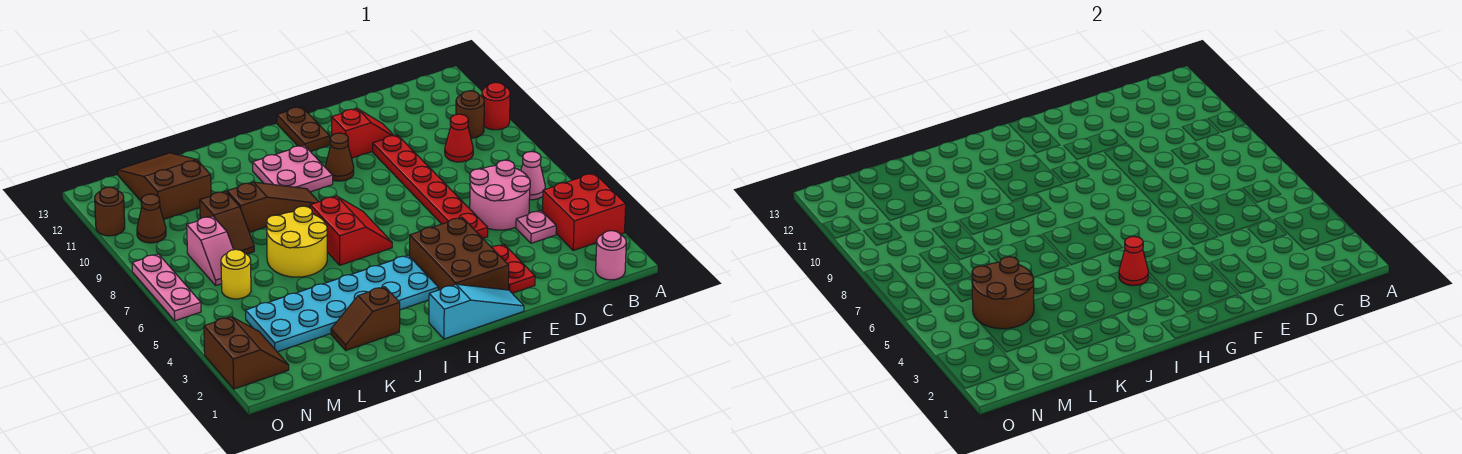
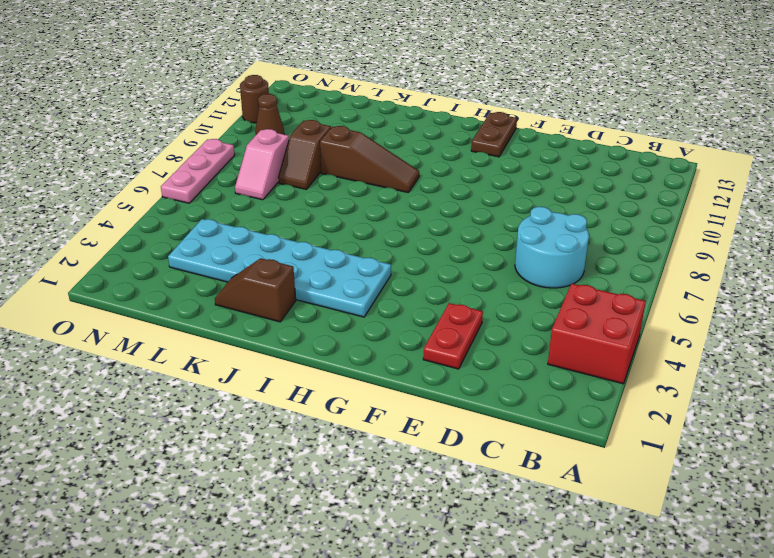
cyan round brick C6:D7 level 1 -> pink round brick C5:D6 level 1
none -> red round brick A10 level 1
none -> pink round brick B1 level 1
none -> pink cone B6 level 1
none -> brown round brick B10 level 1

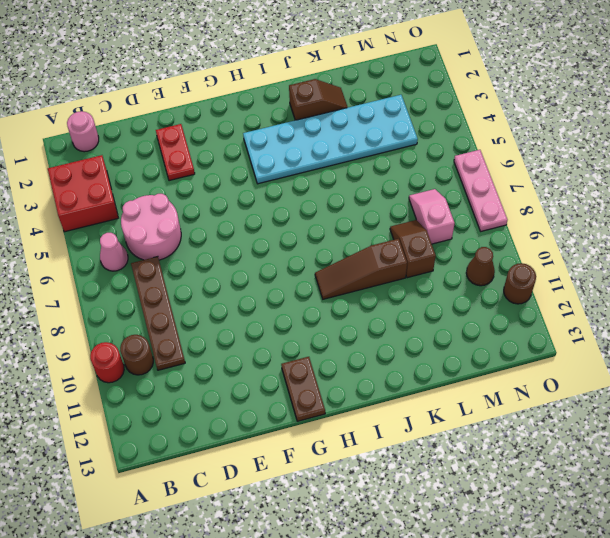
brown plate C7:C10 level 1 -> red cone C9 level 1
none -> pink plate C4 level 1
none -> red plate E5:E10 level 1
none -> red slope E11:F11 level 1 top F
none -> cyan slope F1:H1 level 1 top H

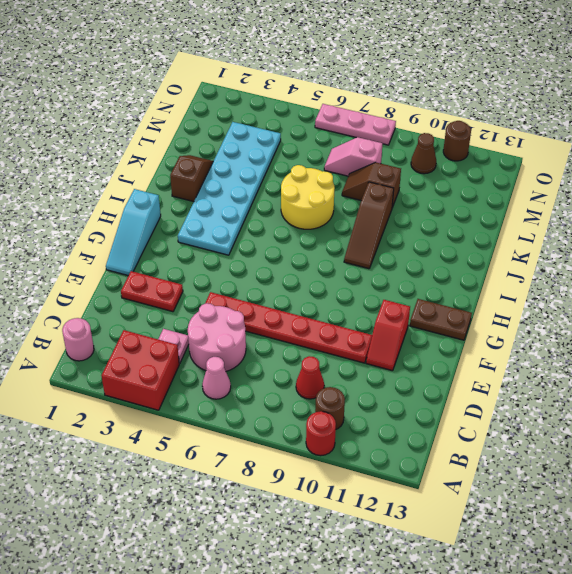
none -> brown brick F2:G4 level 1
none -> brown cone G10 level 1
none -> red slope H6:I7 level 1 top I
none -> pink plate H10:I11 level 1

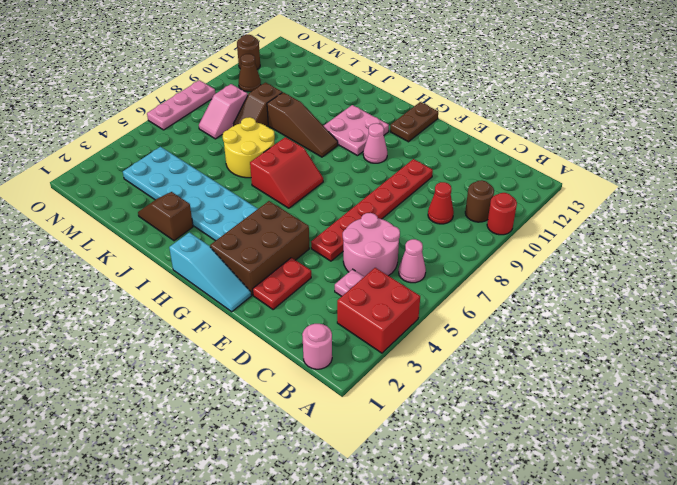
pink cone G10 level 1 -> brown cone G10 level 1
none -> red slope E11:F11 level 1 top F
none -> brown slope L11:M13 level 1 top 11
none -> yellow round brick M6 level 1
none -> brown slope N2:O3 level 1 top O

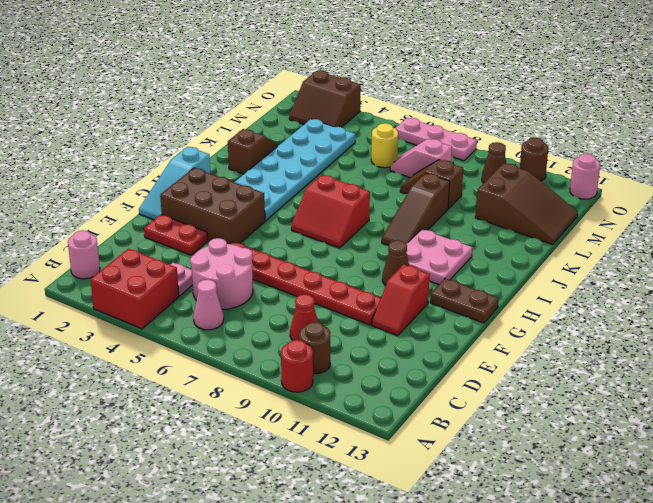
pink round brick O13 level 1 -> none
none -> yellow round brick J6:K7 level 1
none -> red cone H4 level 2
none -> brown round brick L4:M5 level 2

